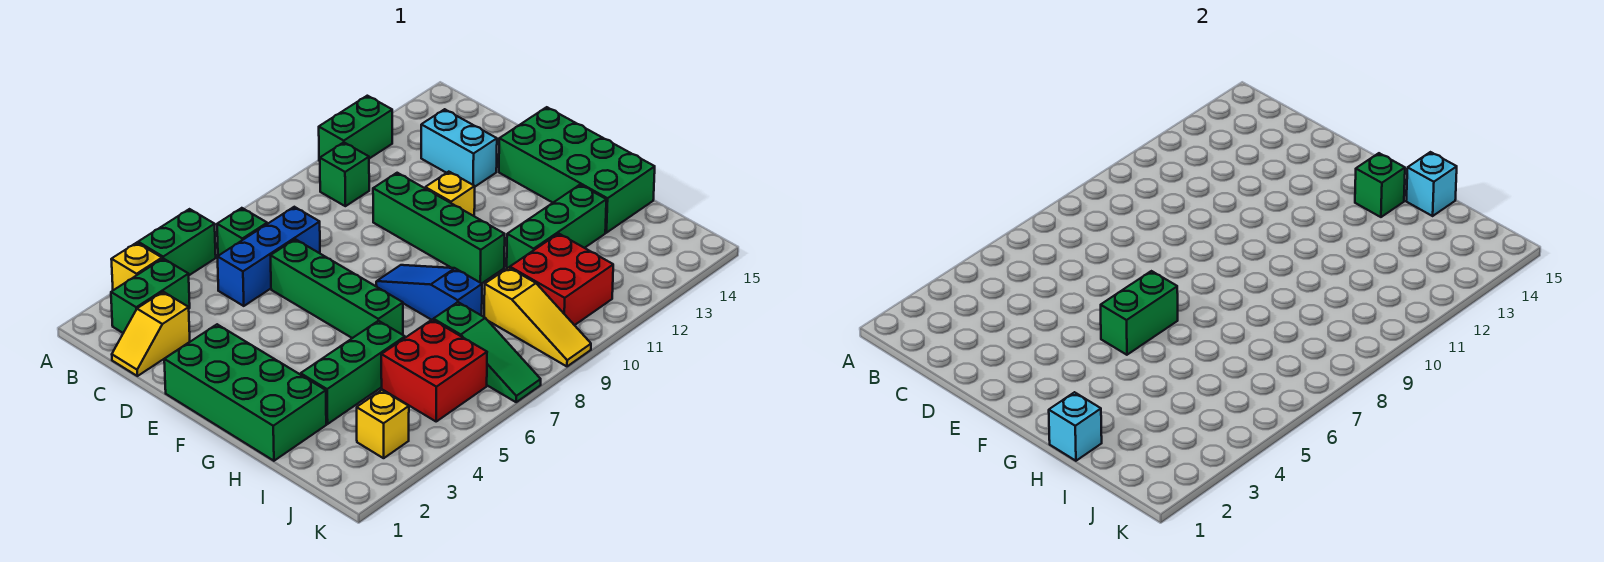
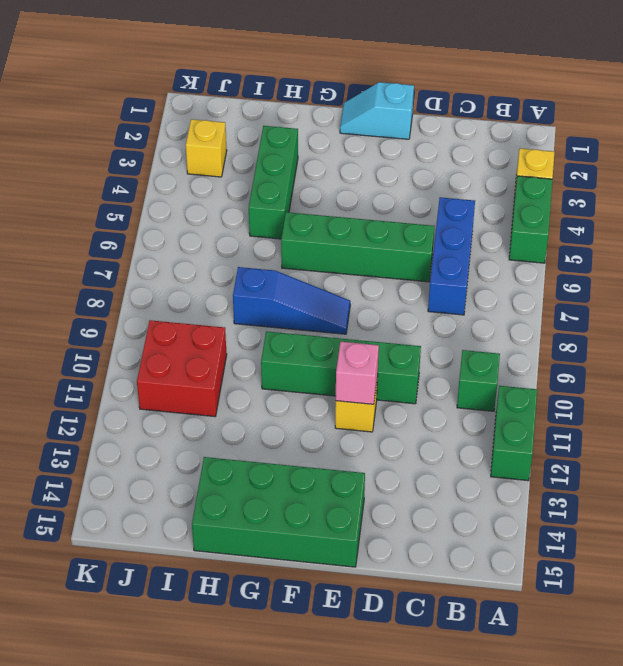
cyan slope E1:F1 level 1 top E -> green brick E1:H2 level 1
pink brick E11 level 2 -> none
none -> green brick B2:B3 level 1
none -> green brick B6 level 1
none -> yellow slope C1:C2 level 1 top 2

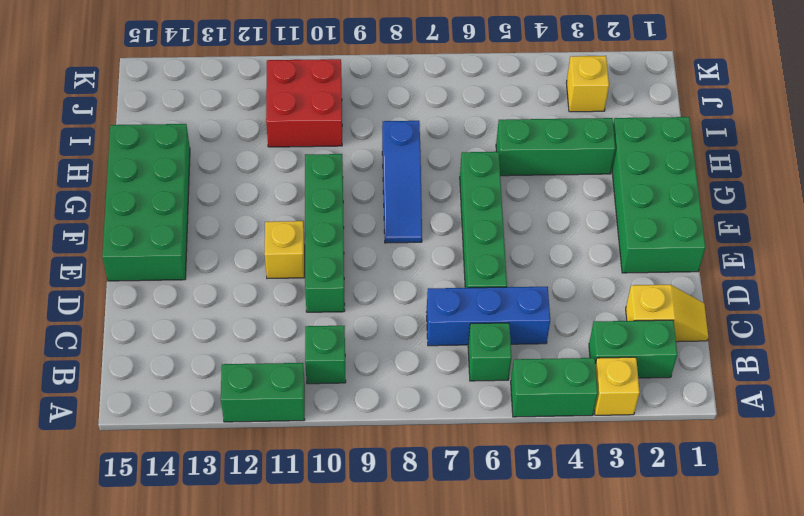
none -> cyan brick C13:D13 level 1
none -> green brick H11:H13 level 1
none -> red brick I5:J6 level 1

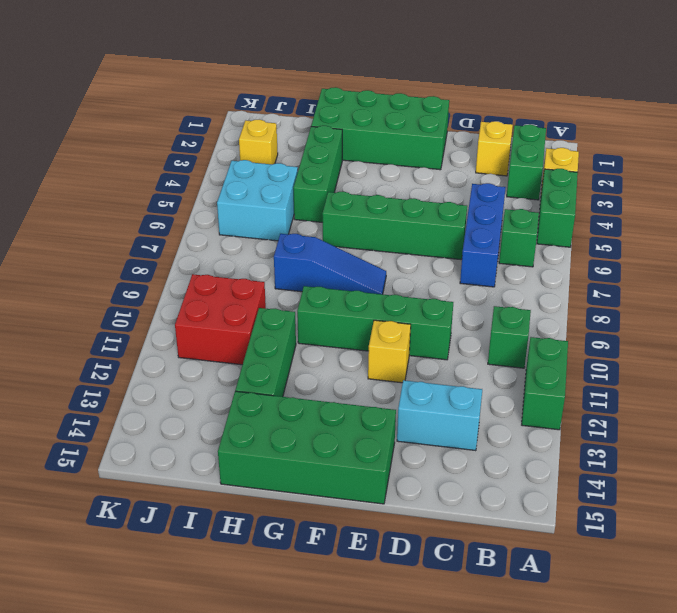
cyan brick I5:J6 level 1 -> red brick I5:J6 level 1
none -> green slope I7:K7 level 1 top I
none -> yellow slope I9:K9 level 1 top I
none -> green brick F5:F6 level 2

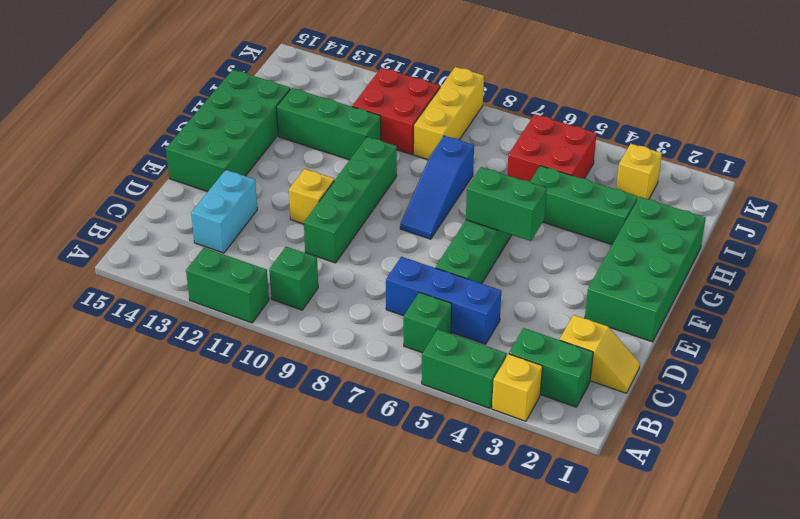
yellow brick I9:K9 level 1 -> yellow slope I9:K9 level 1 top I
none -> green slope I7:K7 level 1 top I
none -> green brick G14 level 2
none -> cyan brick H1 level 2

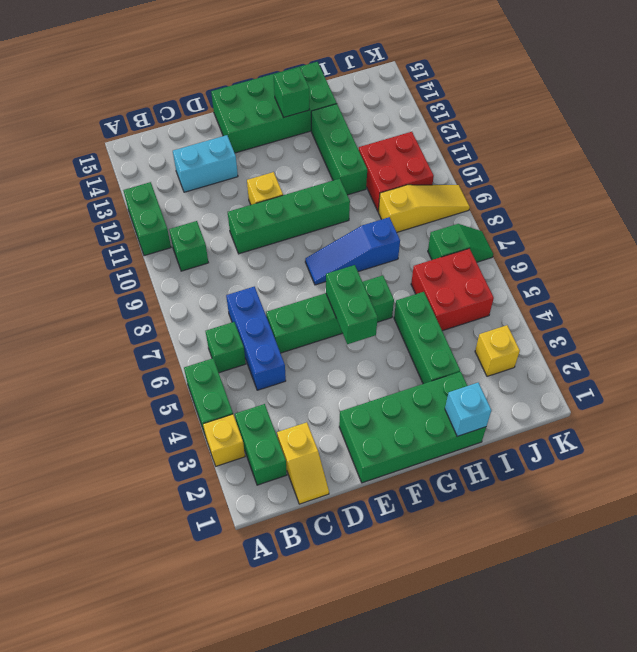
green slope J7:K7 level 1 top J -> green slope I7:K7 level 1 top I
none -> cyan brick H15 level 2

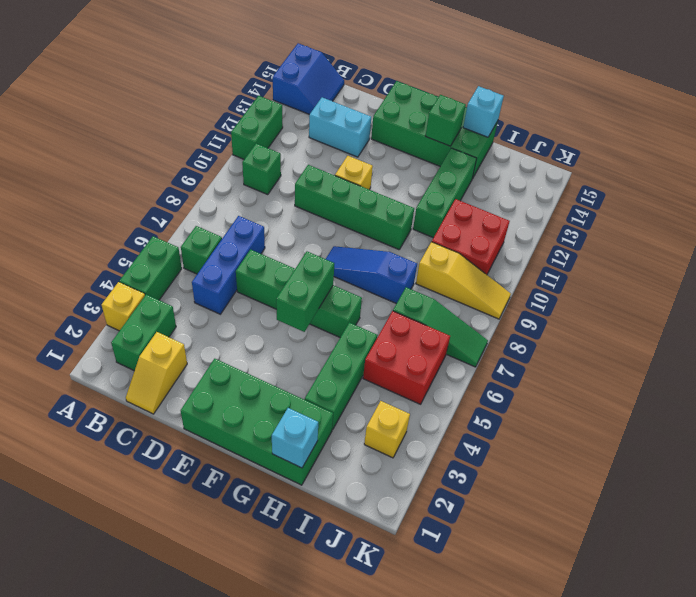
blue slope A14:B15 level 1 top A -> none

